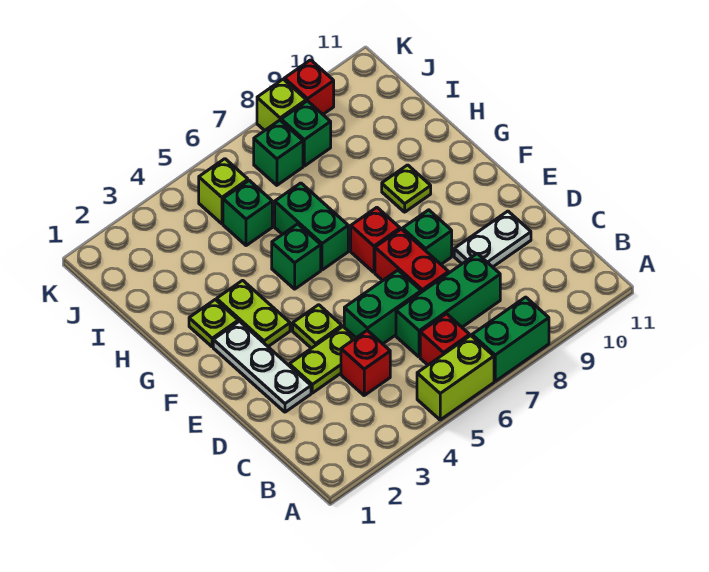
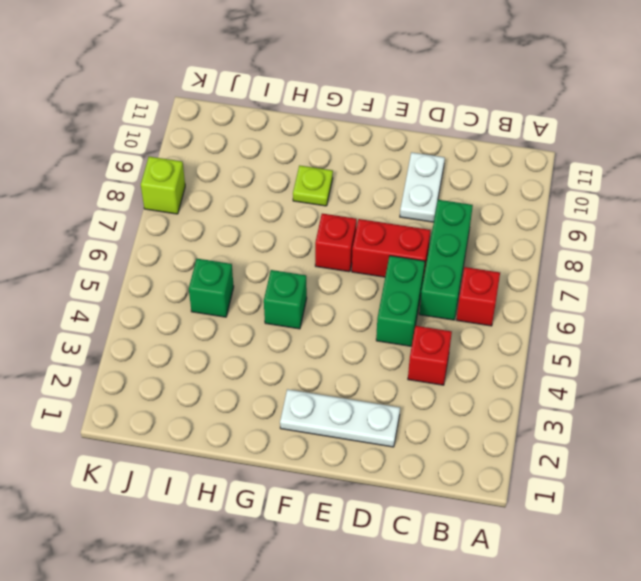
none -> lime brick A5:A6 level 1
none -> green brick A7:A8 level 1
none -> lime plate D3:D4 level 1

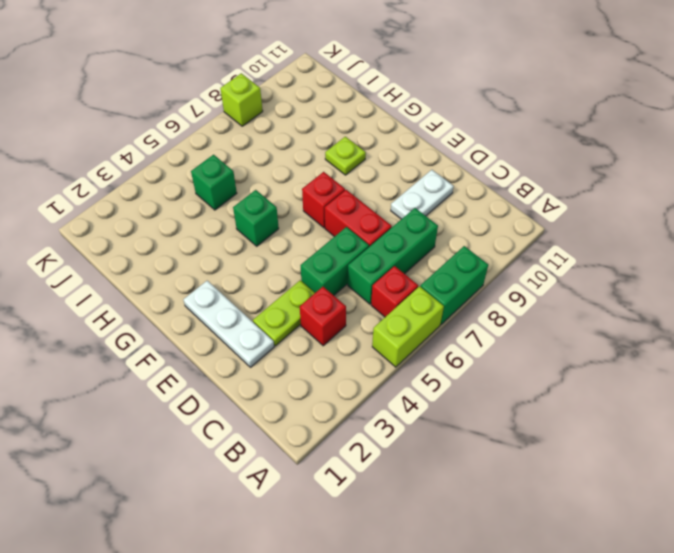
none -> lime plate E4 level 1
none -> green brick E8 level 1
none -> lime plate F3:G3 level 1

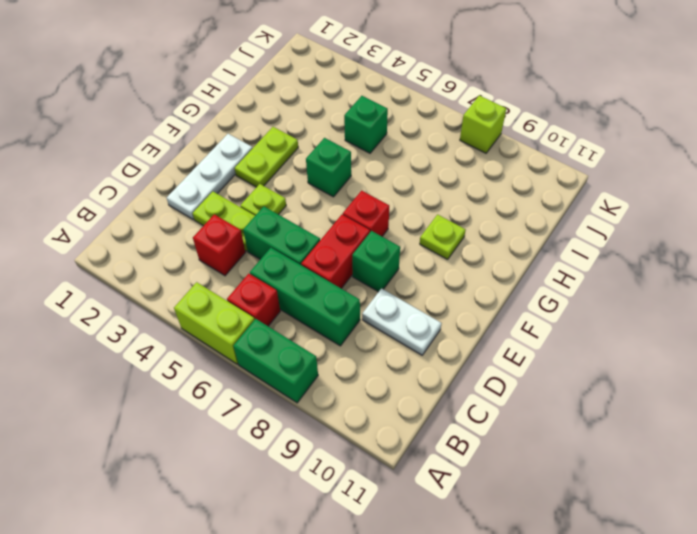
none -> lime plate G2 level 1
none -> green brick G6:H6 level 1
none -> lime brick J5 level 1

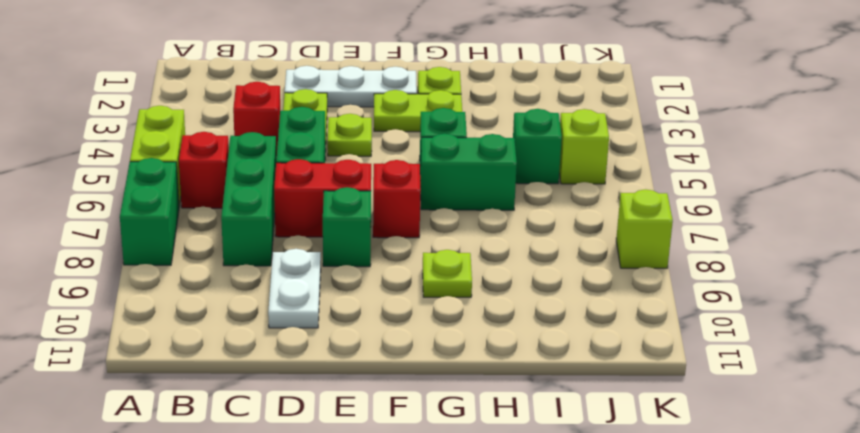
none -> green brick J7 level 1
none -> green brick J8 level 1
none -> red brick K9 level 1

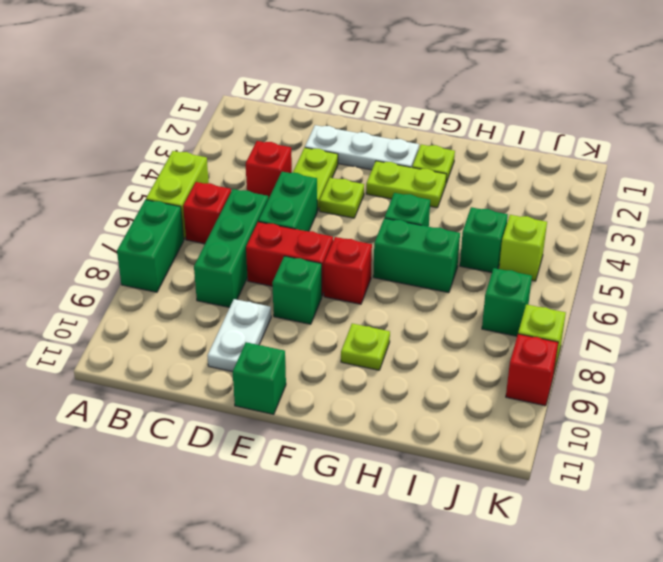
green brick E11 level 1 -> green brick J8 level 1

